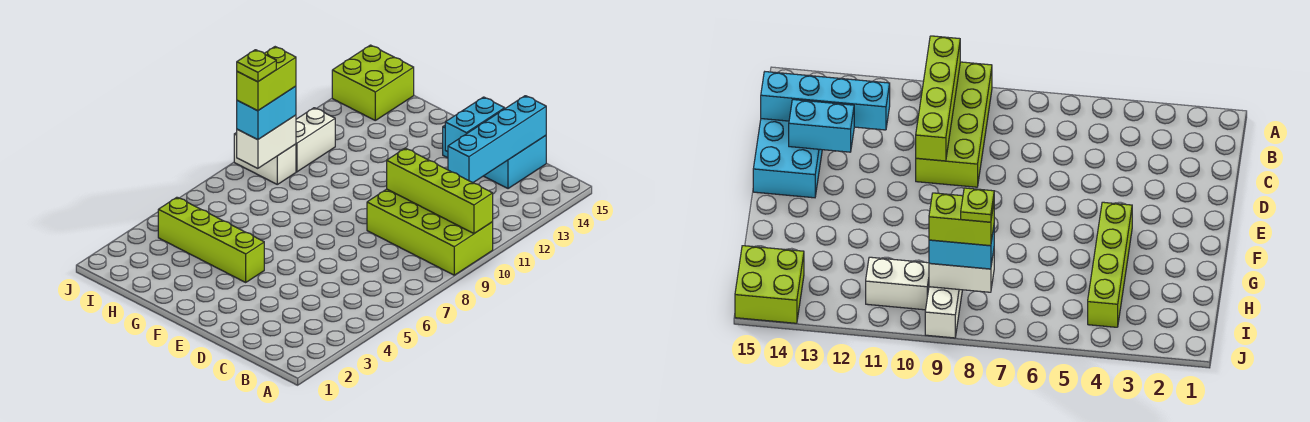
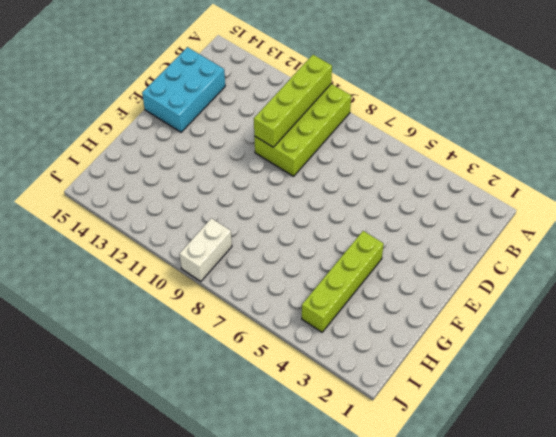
none -> white brick I10:I11 level 1
none -> lime brick I14:J15 level 1
none -> cyan brick C12:C15 level 2

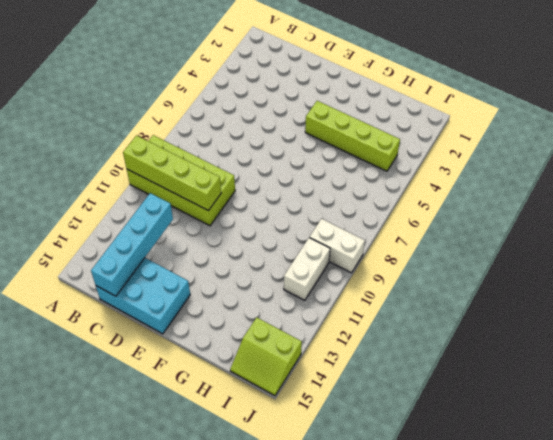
lime slope I14:J15 level 1 top 14 -> lime brick I14:J15 level 1
none -> cyan brick D13:D14 level 2
none -> white brick I8:I9 level 2
none -> cyan brick I8:I9 level 3

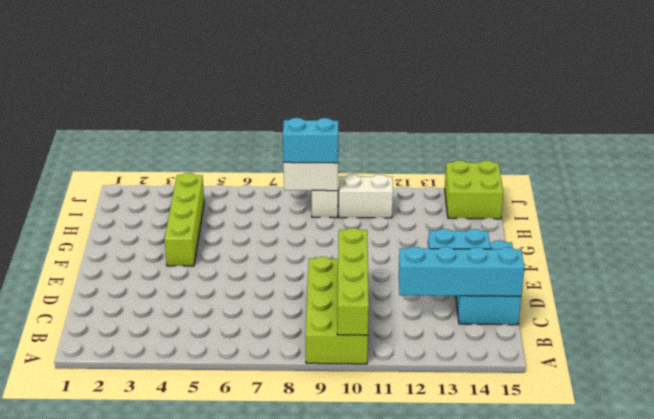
none -> lime brick I8:I9 level 4
none -> lime plate I8 level 5

